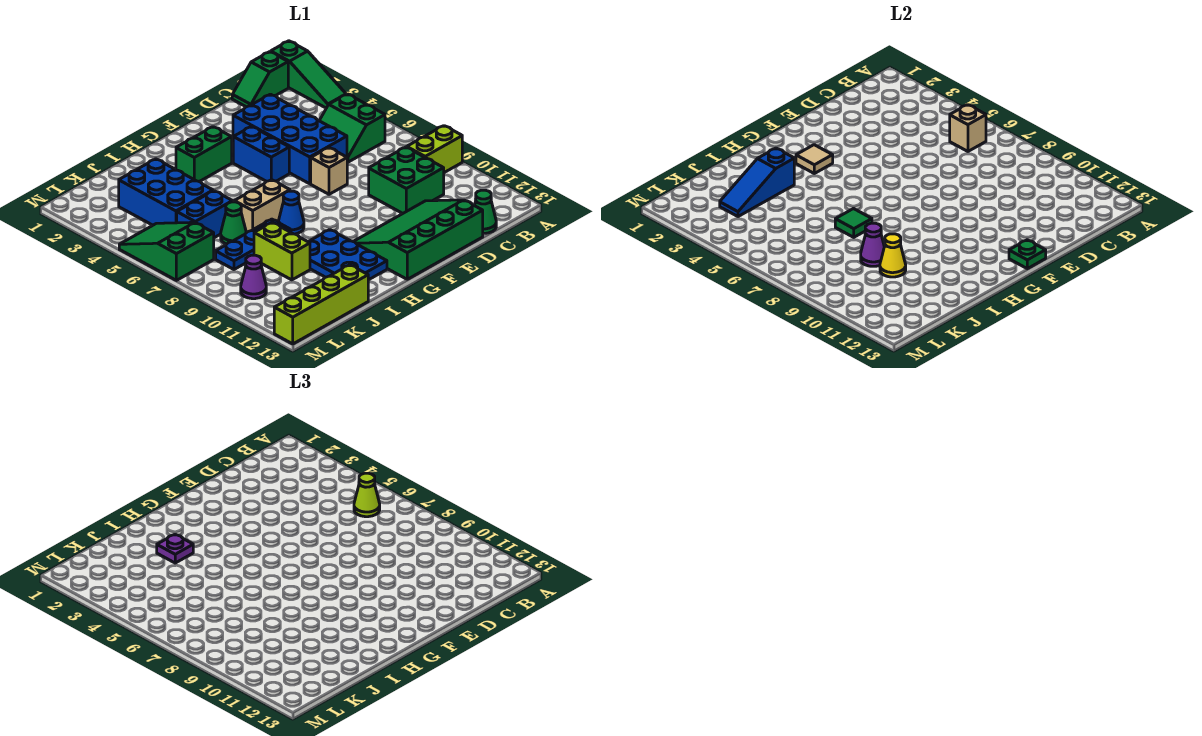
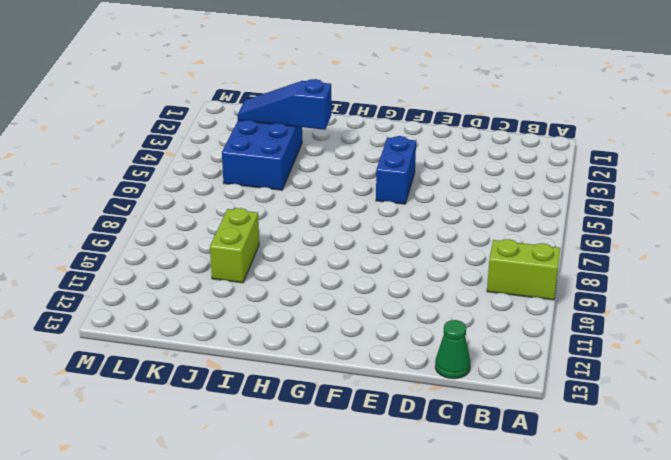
none -> green slope A1:A3 level 1 top 1
none -> green slope B1:C1 level 1 top B
none -> green slope B5:C6 level 1 top B
none -> green brick C9:D10 level 1

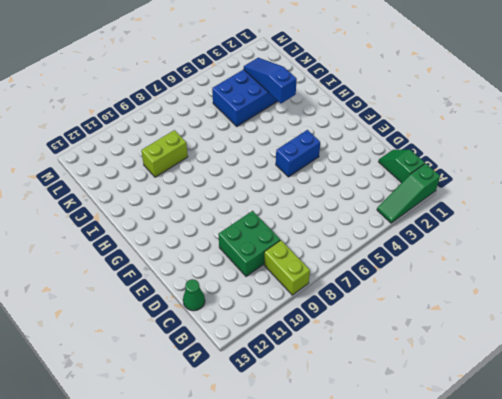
none -> green slope B5:C6 level 1 top B
none -> blue brick D3:E6 level 1
none -> green slope D11:G13 level 1 top 13
none -> tan brick E7 level 1

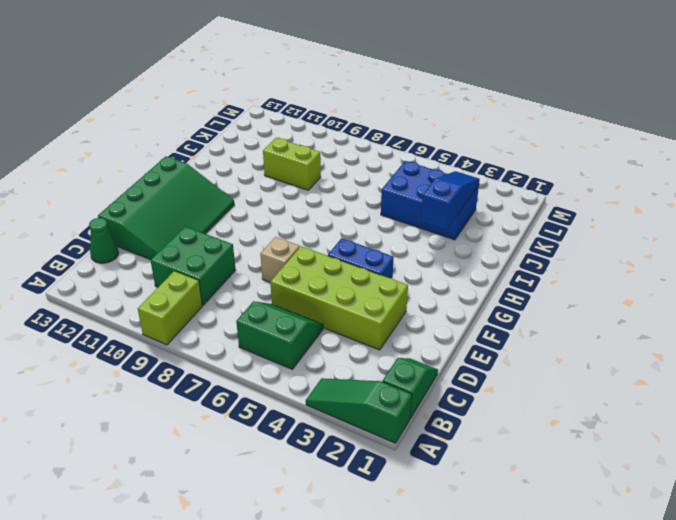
lime brick D3:E6 level 1 -> blue brick D3:E6 level 1
none -> green brick G3:H3 level 1
none -> tan brick H7:I7 level 1
none -> blue cone H8 level 1
none -> blue plate H10:I12 level 1

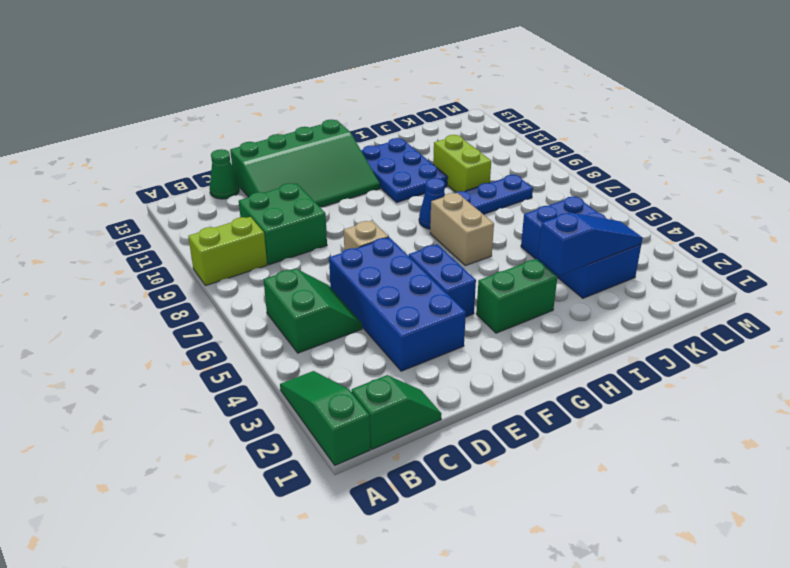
tan brick H6:H7 level 1 -> tan brick H7:I7 level 1
none -> blue brick J6:K6 level 1
none -> green cone J7 level 1
none -> lime brick J13:M13 level 1
none -> green slope L5:M7 level 1 top 7

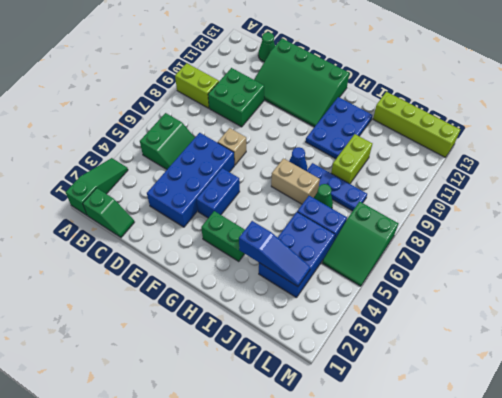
none -> purple cone L10 level 1
none -> tan brick B6 level 2
none -> green plate F13 level 2
none -> tan tile G3 level 2

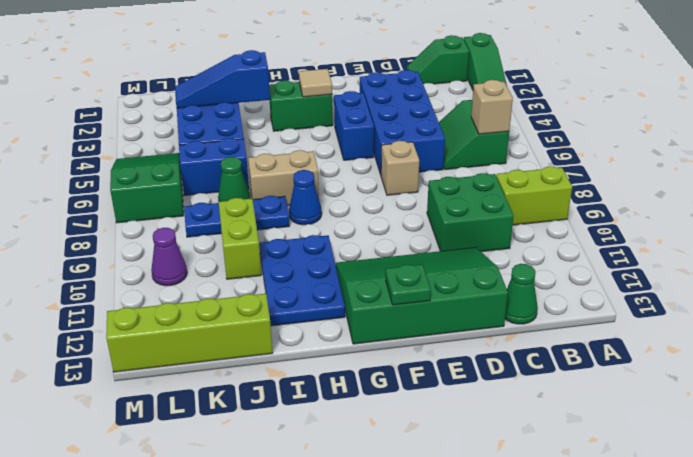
none -> green tile I7 level 2
none -> purple cone J9 level 2
none -> yellow cone J10 level 2
none -> lime cone B6 level 3

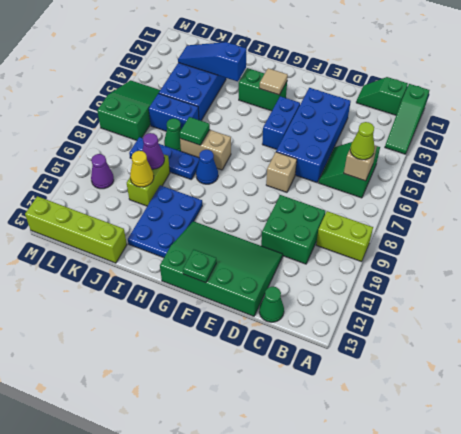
none -> purple plate I3 level 3

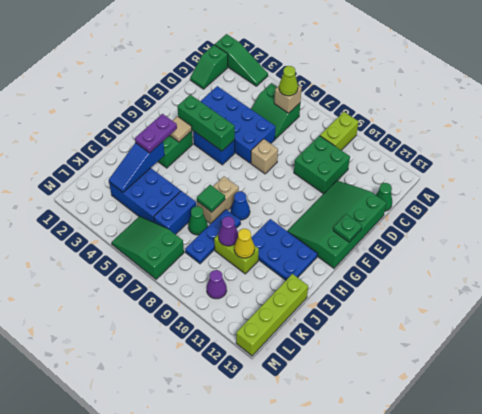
green brick F3:F5 level 2 -> none
purple plate H3:I3 level 3 -> purple plate I3 level 3

